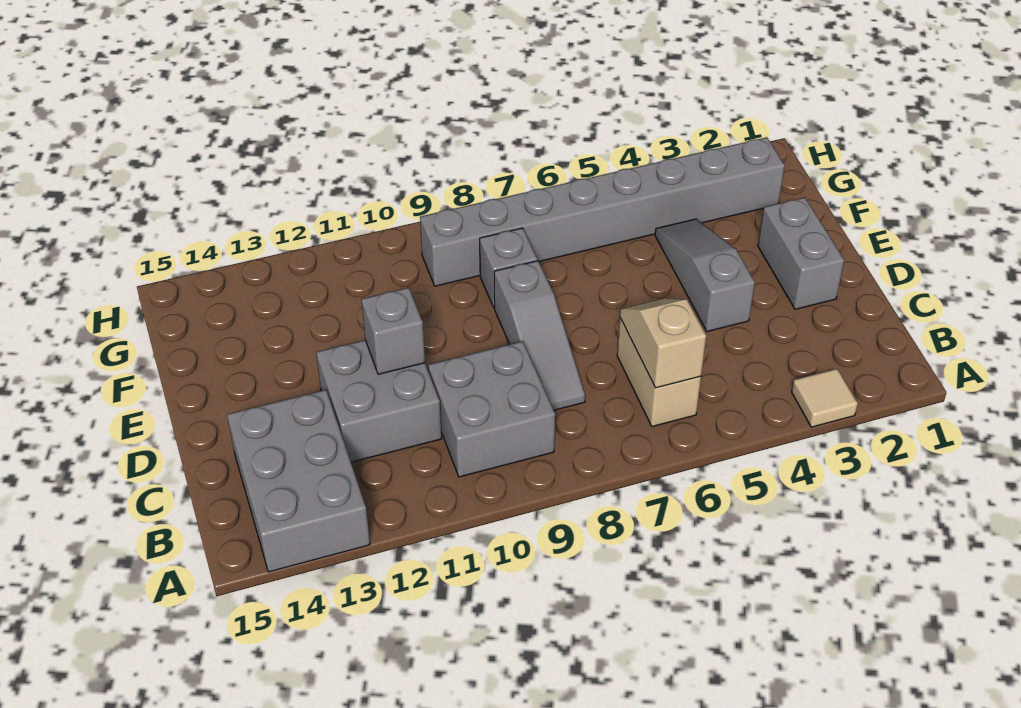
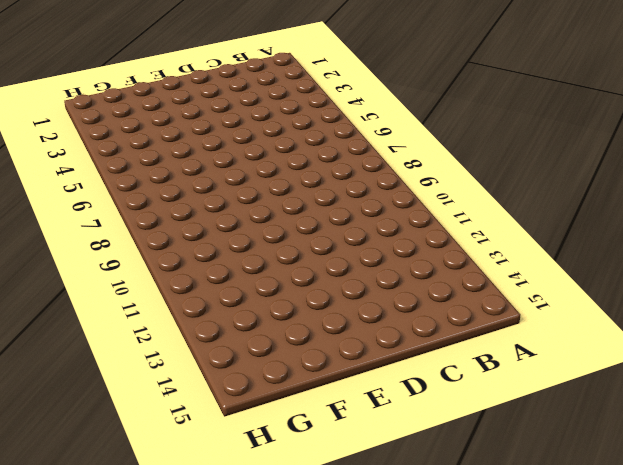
none -> tan tile A3 level 1
none -> grey brick A13:C14 level 1
none -> tan brick B6:C6 level 1

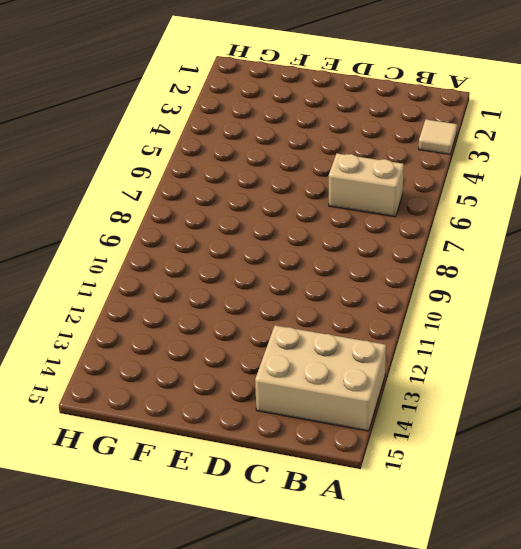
tan brick A13:C14 level 1 -> grey brick A13:C14 level 1
none -> grey brick B9:C10 level 1
none -> grey slope C8:E8 level 1 top E
none -> grey brick C11:D12 level 1

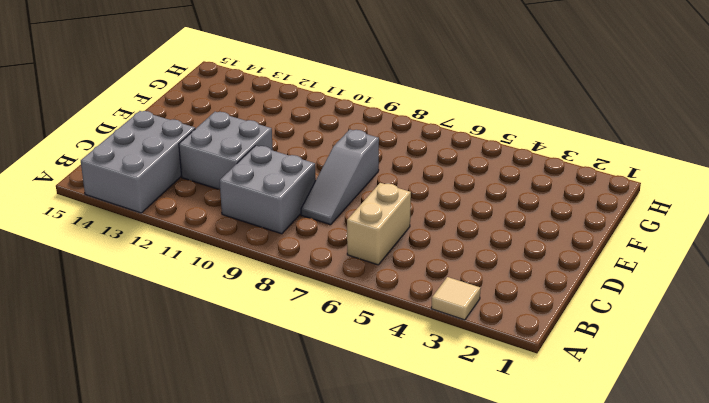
none -> grey brick D2:E2 level 1
none -> grey slope D4:F4 level 1 top D
none -> grey brick F8 level 1

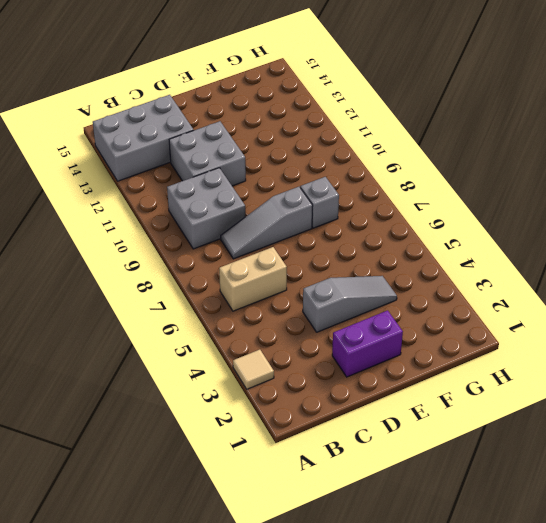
purple brick D2:E2 level 1 -> grey brick D2:E2 level 1
none -> grey brick G2:G9 level 1
none -> tan slope B6:C6 level 2 top B
none -> grey brick D11 level 2

